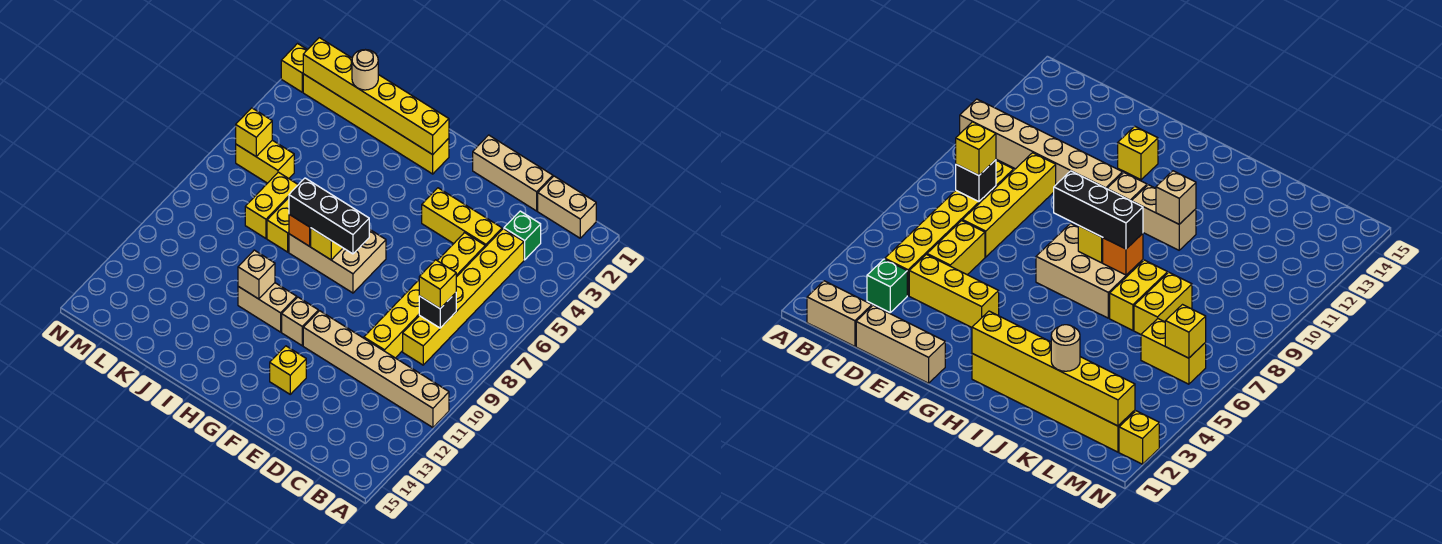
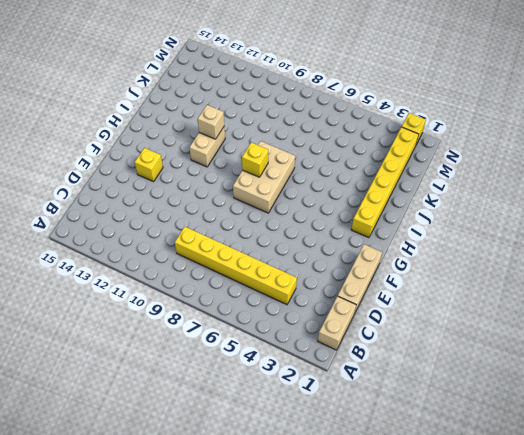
none -> tan brick A11:F11 level 1
none -> green brick C3 level 1
none -> yellow brick D4:F4 level 1

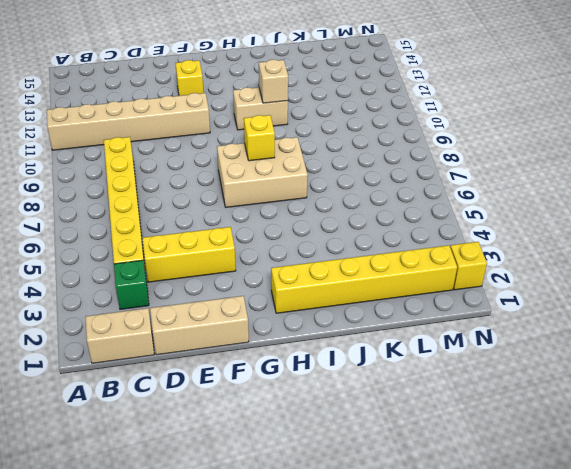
none -> yellow brick D5:D6 level 1
none -> yellow brick D7:D10 level 1
none -> tan brick G11 level 1

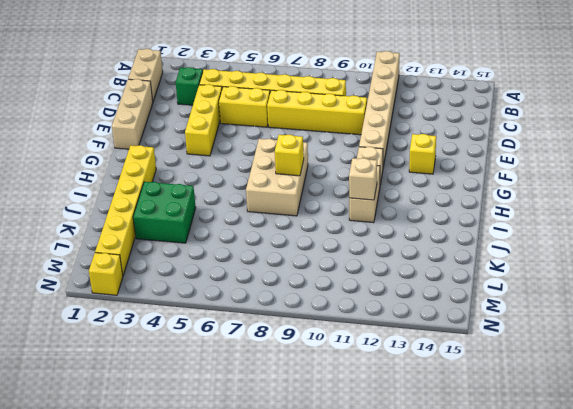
green brick J3:K4 level 1 -> none
none -> yellow brick J7:J8 level 1
none -> yellow brick K7:K8 level 1
none -> yellow brick L6:M6 level 1

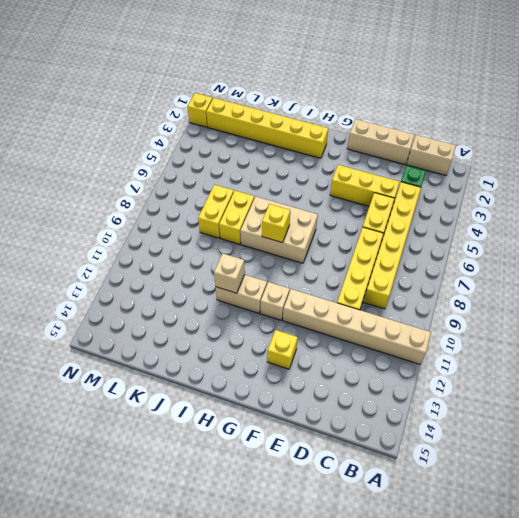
none -> yellow brick L6:M6 level 1
none -> black brick C8 level 2
none -> yellow brick H2:M2 level 2

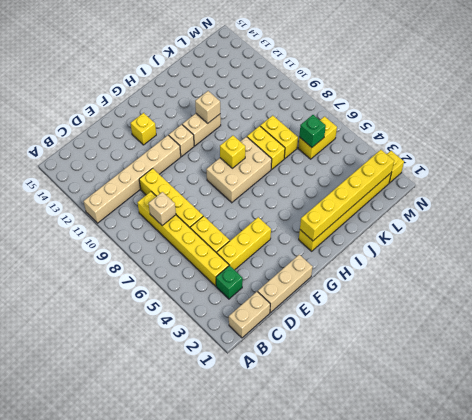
tan brick C8 level 2 -> black brick C8 level 2
green brick L6 level 2 -> none
none -> orange brick I8 level 2
none -> yellow brick M6 level 2
none -> yellow brick C8 level 3

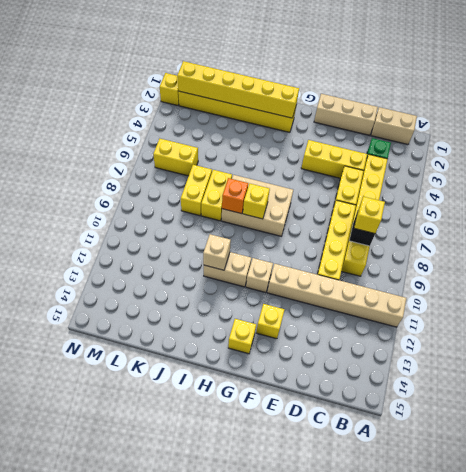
yellow brick G14 level 1 -> yellow brick M6 level 2
none -> black brick G8:I8 level 3
none -> tan round brick K2 level 3

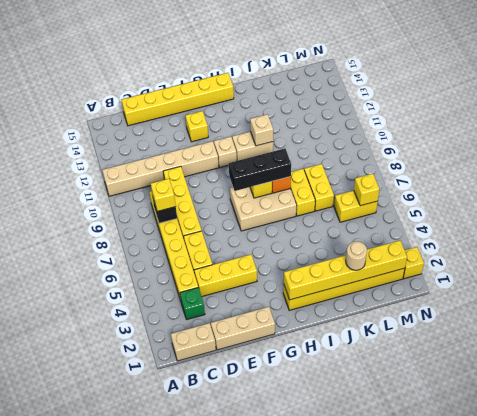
yellow brick C15:H15 level 1 -> none

